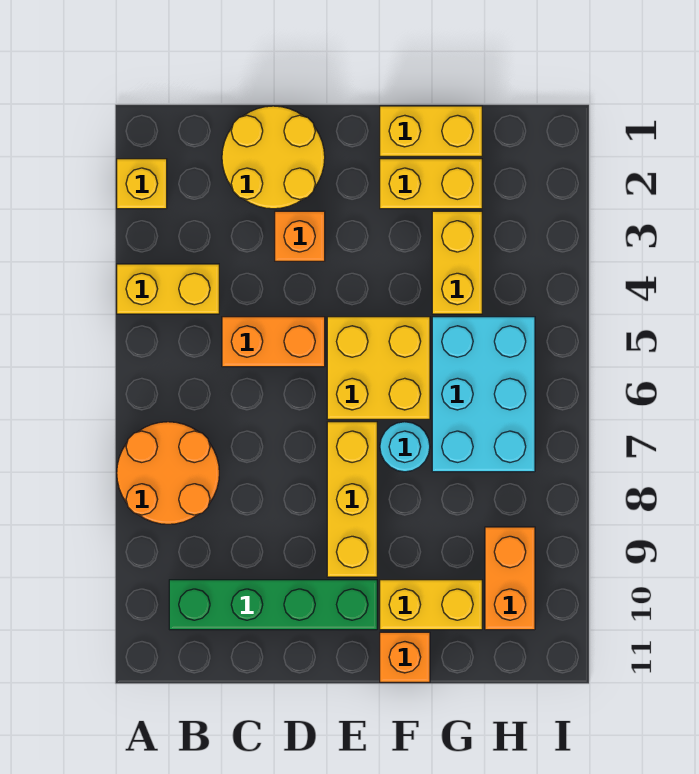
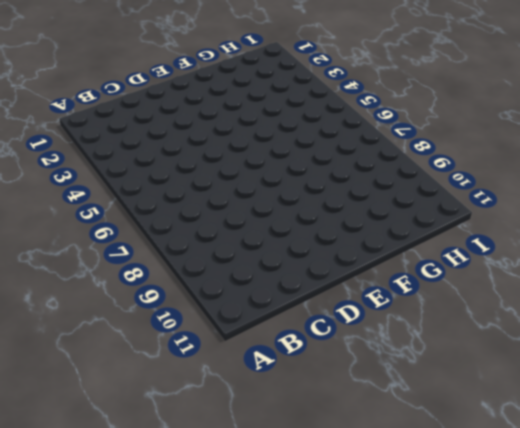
none -> yellow brick A2 level 1
none -> yellow brick A4:B4 level 1
none -> orange round brick A7:B8 level 1

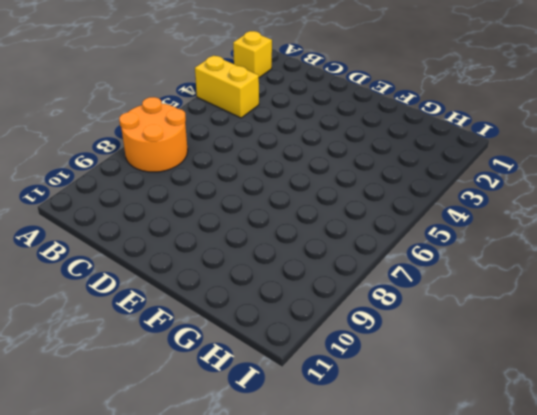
none -> green brick B10:E10 level 1
none -> yellow round brick C1:D2 level 1
none -> orange brick C5:D5 level 1

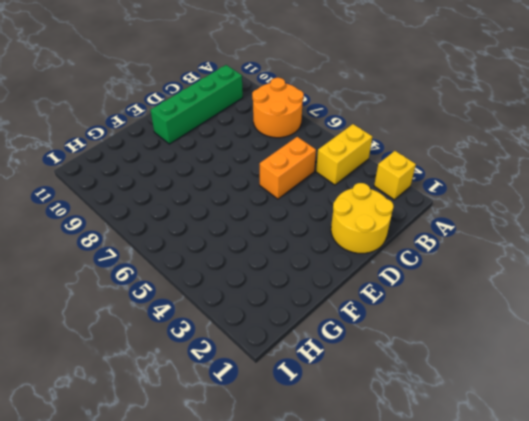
none -> orange brick D3 level 1
none -> yellow brick E5:F6 level 1
none -> yellow brick E7:E9 level 1

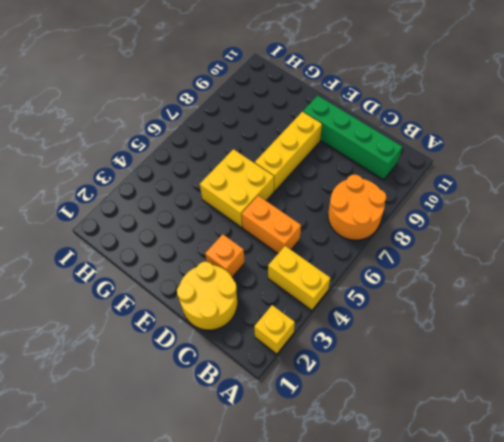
none -> yellow brick F1:G1 level 1
none -> yellow brick F2:G2 level 1
none -> cyan round brick F7 level 1

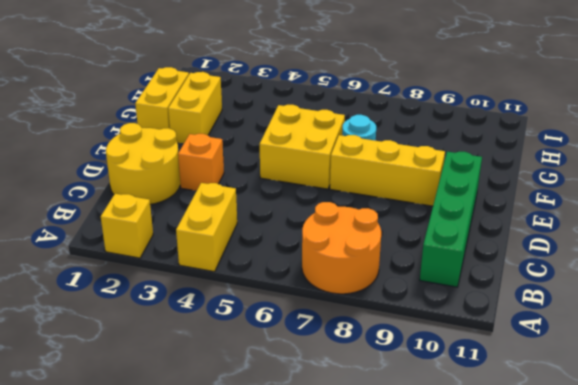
none -> orange brick C5:D5 level 1
none -> yellow brick F10:G10 level 1
none -> orange brick F11 level 1

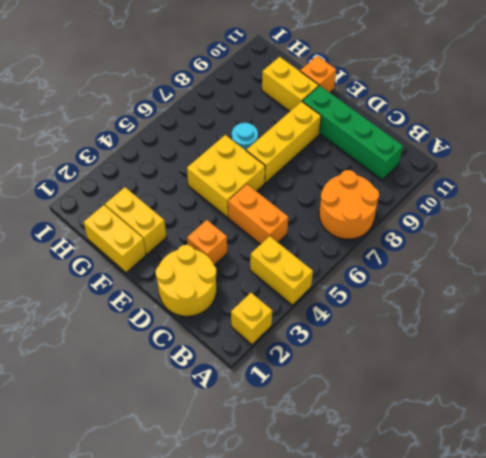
none -> yellow brick G3:G4 level 1
none -> cyan brick G5:H7 level 1
none -> orange brick H9:H10 level 1

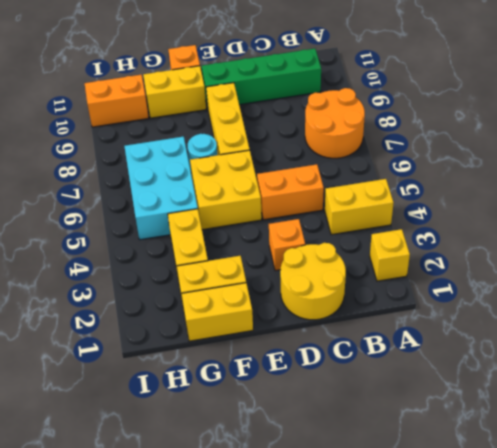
orange brick H10:I10 level 1 -> orange brick H9:H10 level 1

